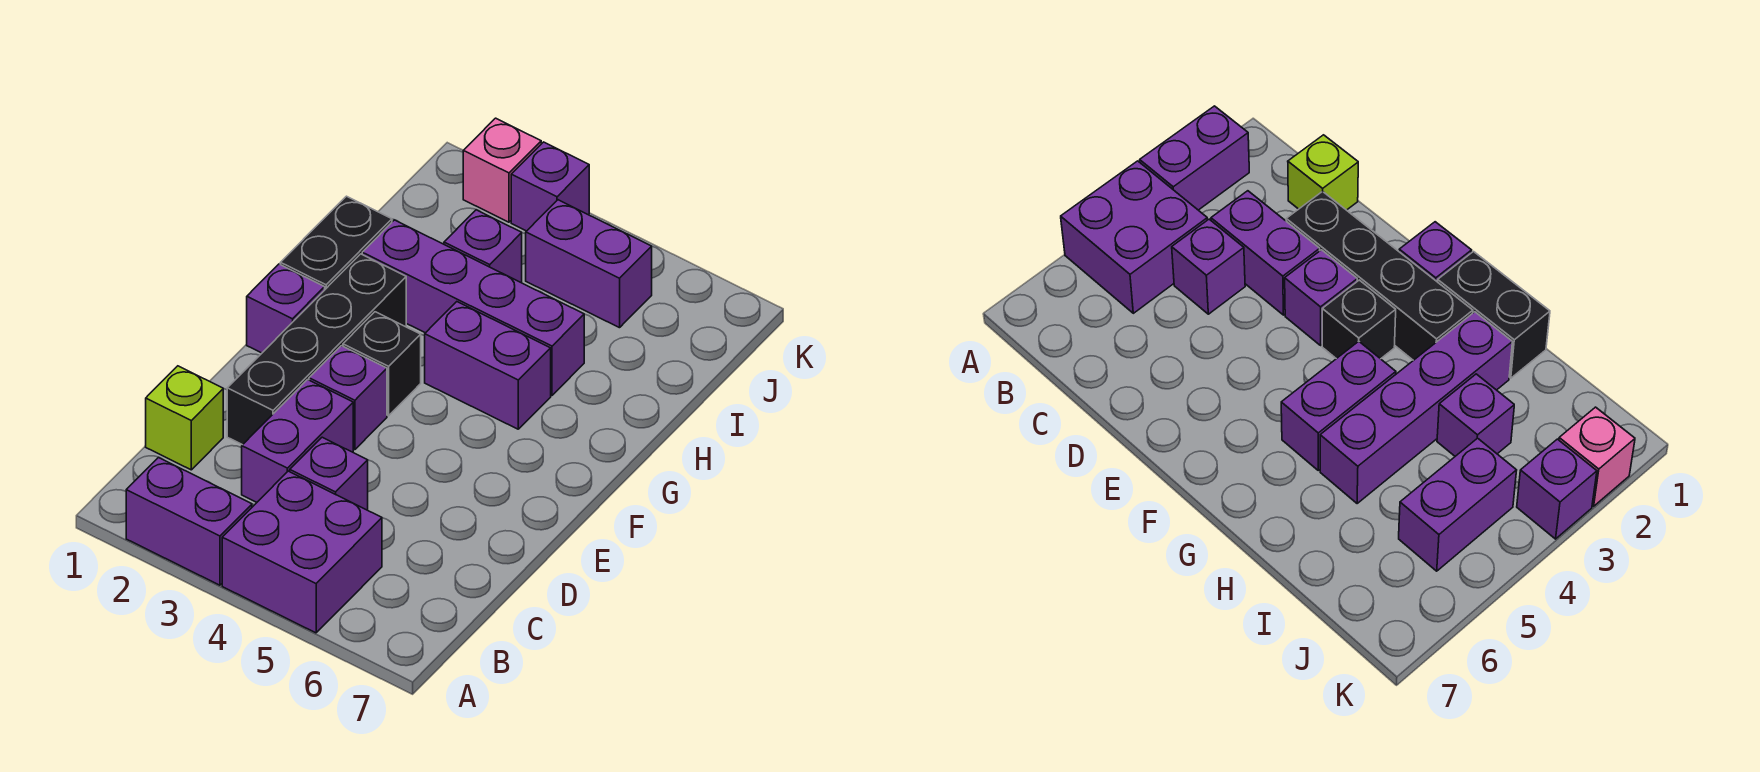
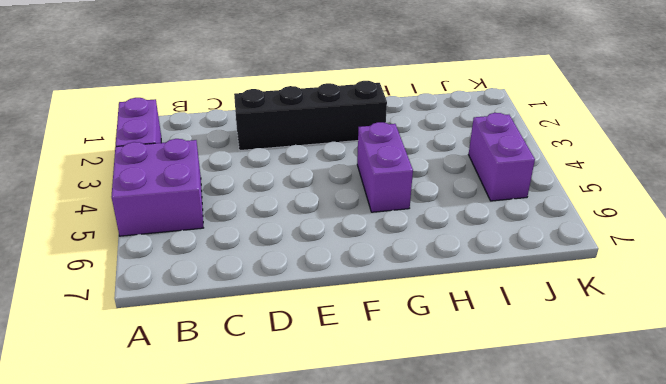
none -> lime brick C1 level 1
none -> purple brick C3:D3 level 1
none -> purple brick C4 level 1

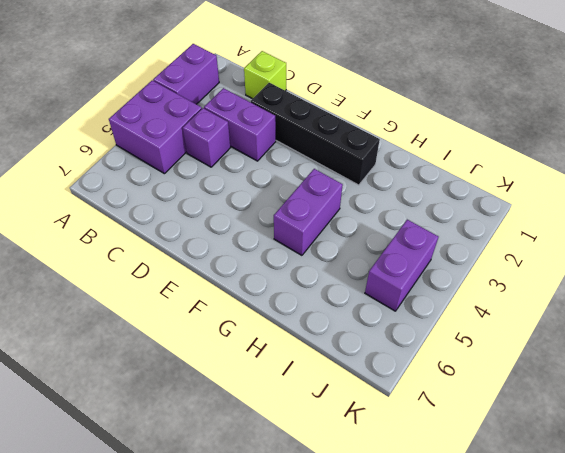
none -> purple brick E3 level 1
none -> purple brick F1 level 1
none -> black brick F3 level 1

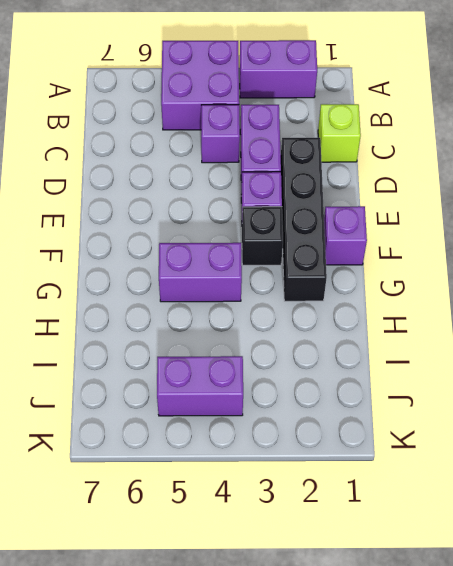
none -> black brick G1:H1 level 1
none -> purple brick H2:H5 level 1
none -> purple brick I3 level 1

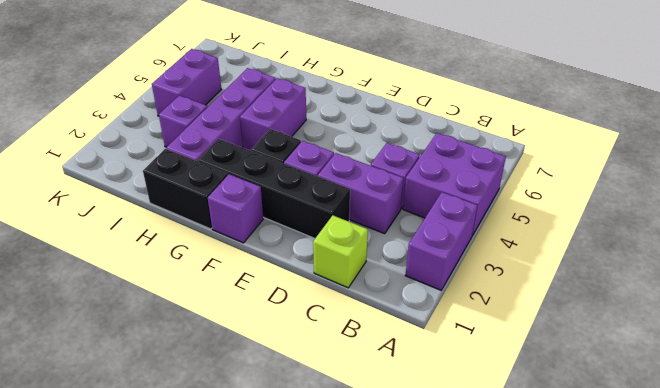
none -> pink brick K2 level 1
none -> purple brick K3 level 1

